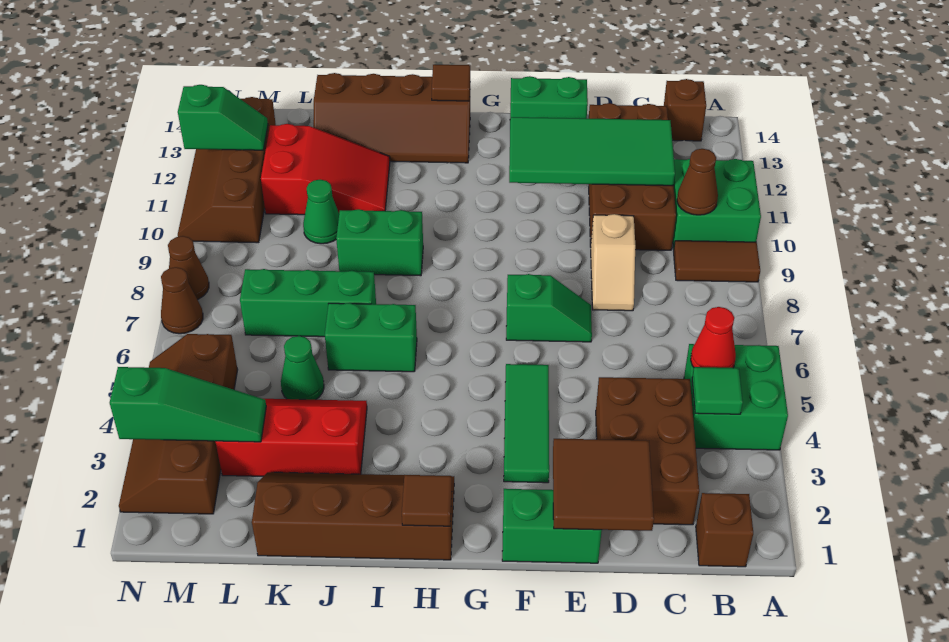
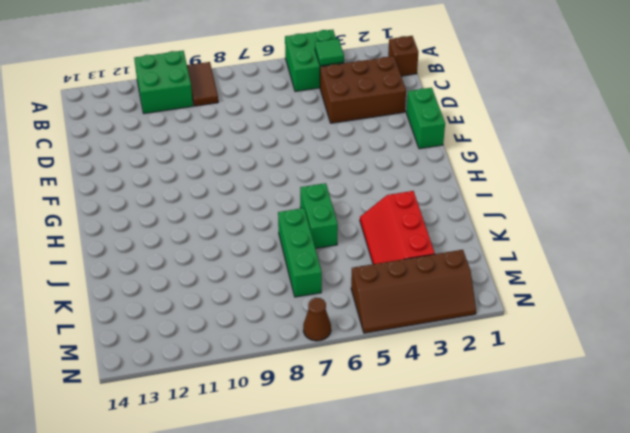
none -> brown brick B14 level 1
none -> brown brick C10:D13 level 1
none -> tan slope D8:D9 level 1 top 9
none -> green slope E7:F7 level 1 top F

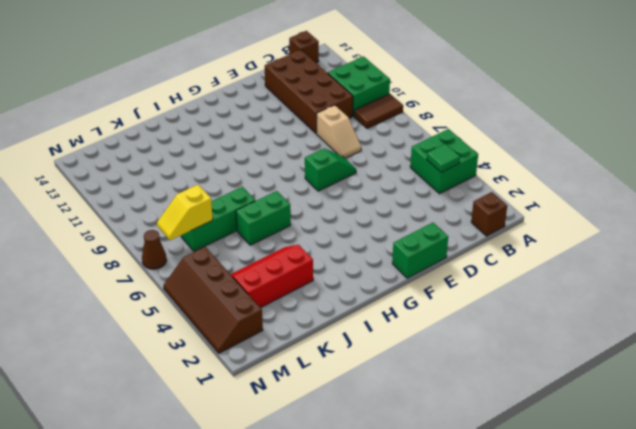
yellow slope L7:M7 level 2 top L -> none
none -> brown brick C2:D4 level 1
none -> green brick E14:F14 level 1
none -> green tile F3:F5 level 1
none -> brown slope H1:K2 level 1 top 1

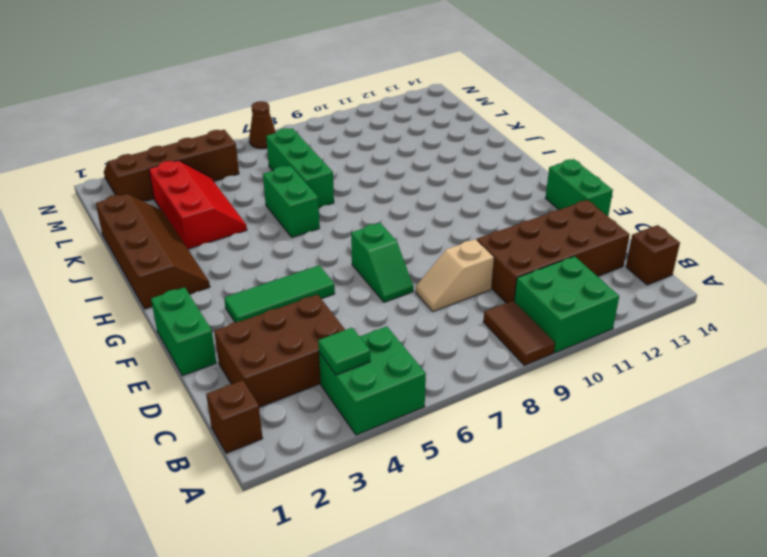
none -> brown slope H13:K14 level 1 top 14
none -> green brick I9:J9 level 1
none -> red slope J11:L12 level 1 top L
none -> green cone K5 level 1

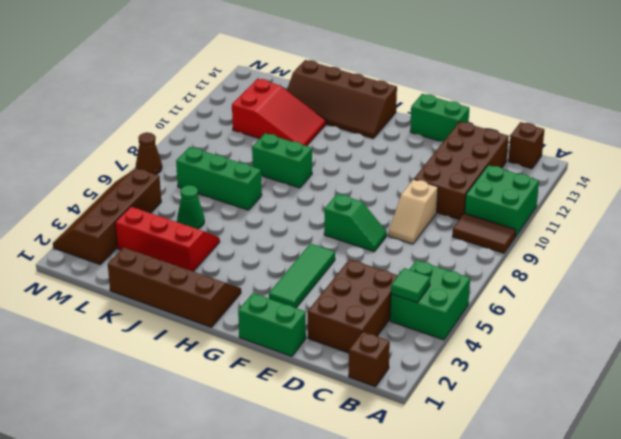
none -> green brick I6:J6 level 1
none -> green cone K10 level 1
none -> brown slope M10:N13 level 1 top M
none -> brown cone N8 level 1

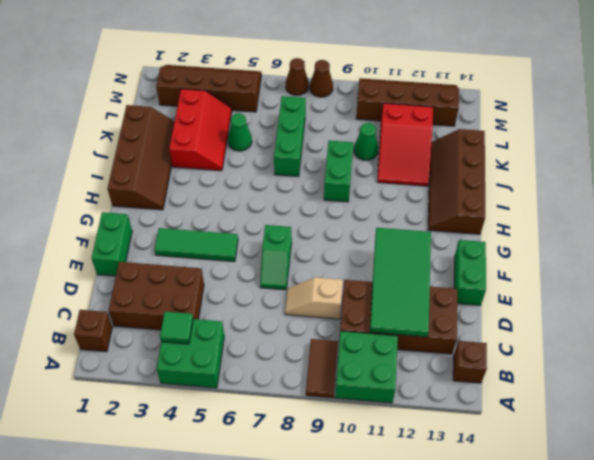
none -> green brick I6:J6 level 1
none -> red cone B5 level 2
none -> brown cone B10 level 2
none -> brown tile D1:E2 level 2

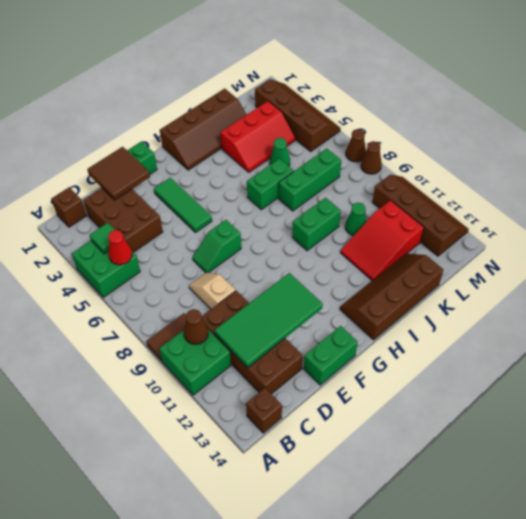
none -> brown tile H1 level 2
none -> brown tile H14 level 2
none -> green slope L3:N3 level 2 top N
none -> green slope M12:N12 level 2 top N

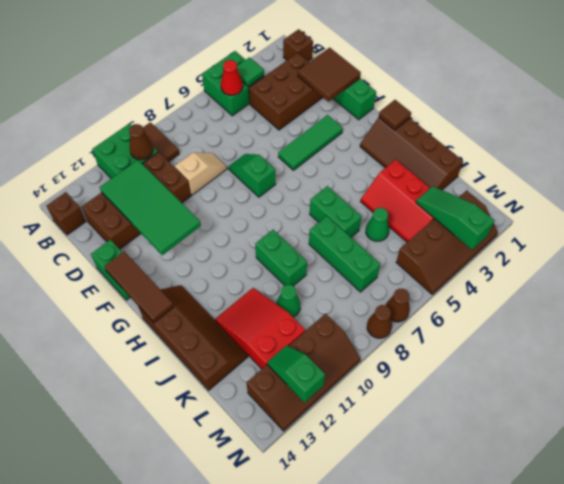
brown tile F14:H14 level 2 -> brown tile H14 level 2

